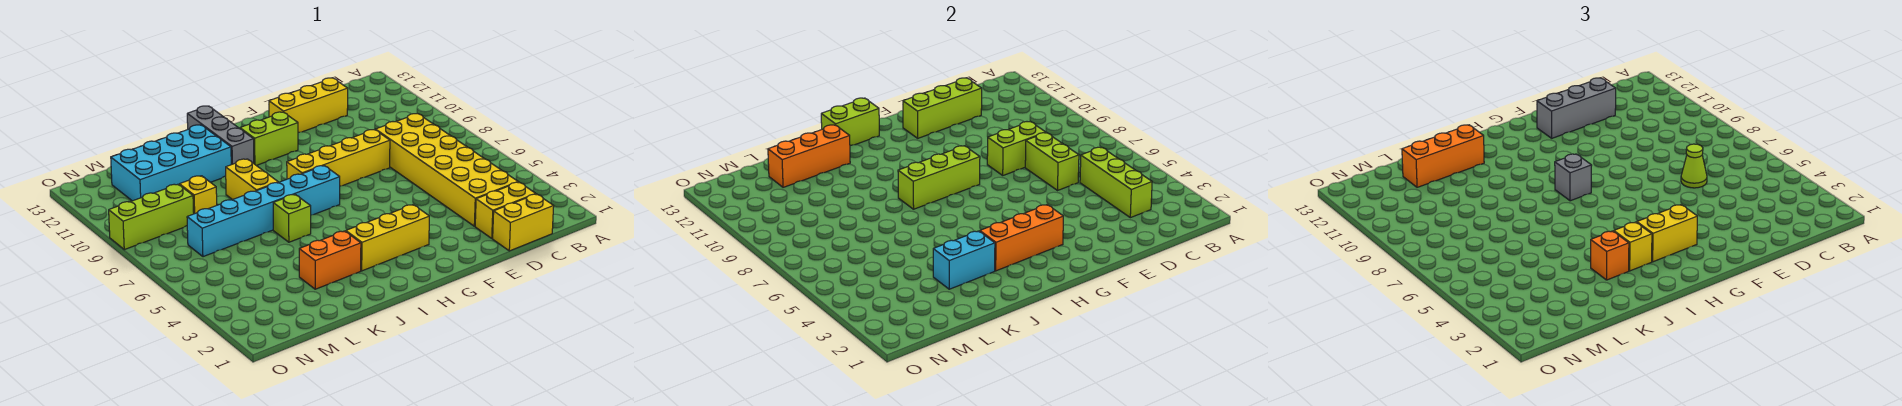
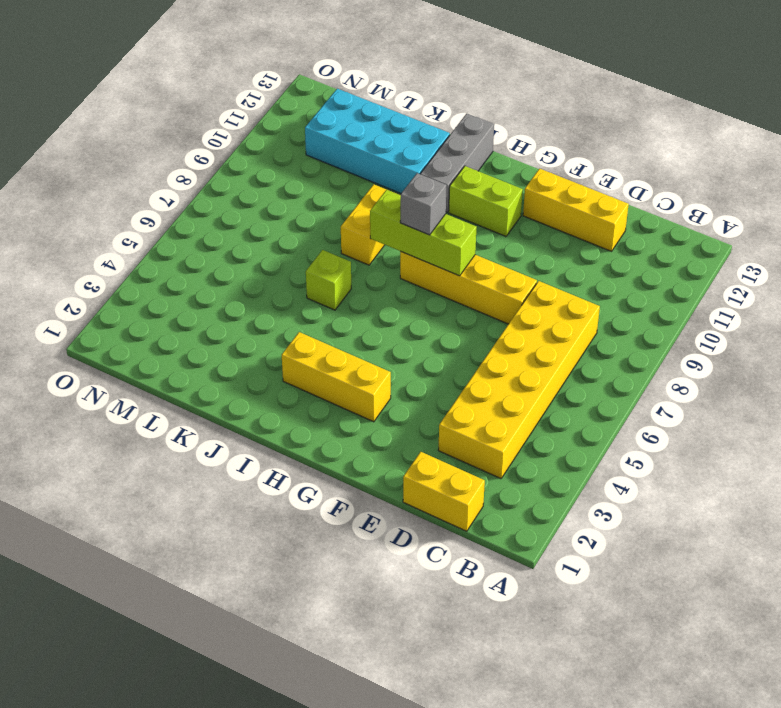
none -> yellow brick C2:D2 level 1
none -> cyan brick H7:M7 level 1
none -> orange brick J3:K3 level 1
none -> yellow brick L9 level 1

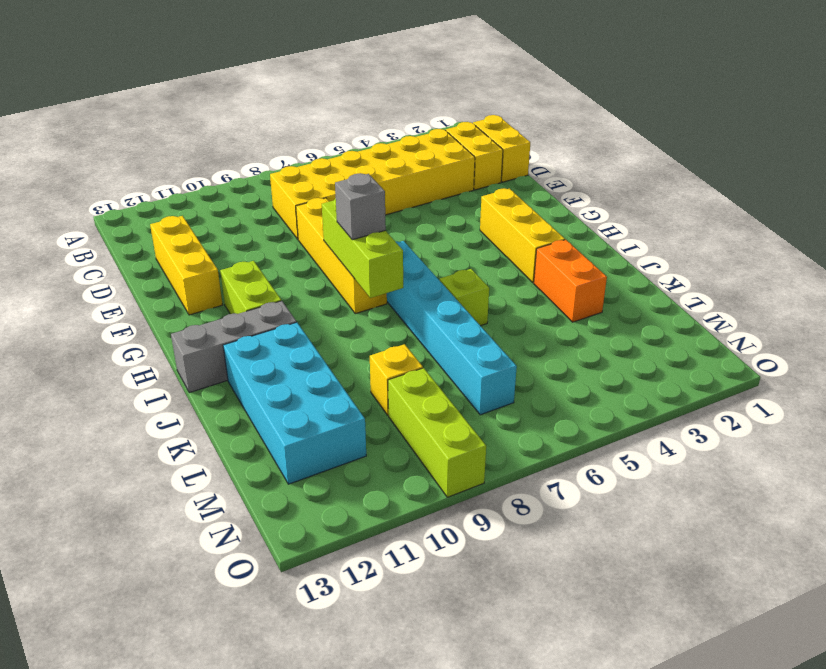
none -> yellow brick J8:J9 level 1
none -> lime brick C3:C5 level 2
none -> lime brick D6:D7 level 2
none -> lime brick D8:E8 level 2

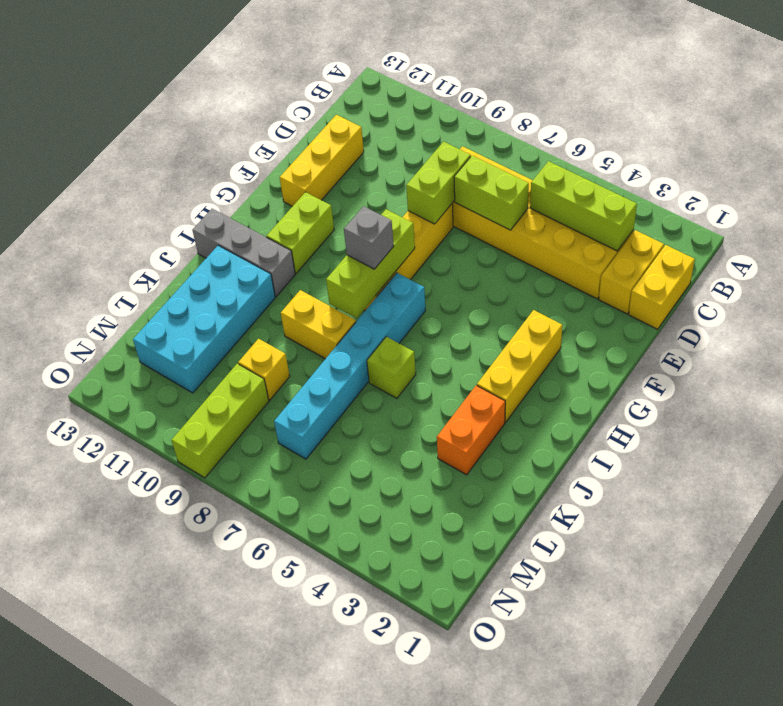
none -> lime brick D12:F12 level 2
none -> orange brick G3:I3 level 2
none -> lime brick H13:I13 level 2
none -> cyan brick J3:K3 level 2

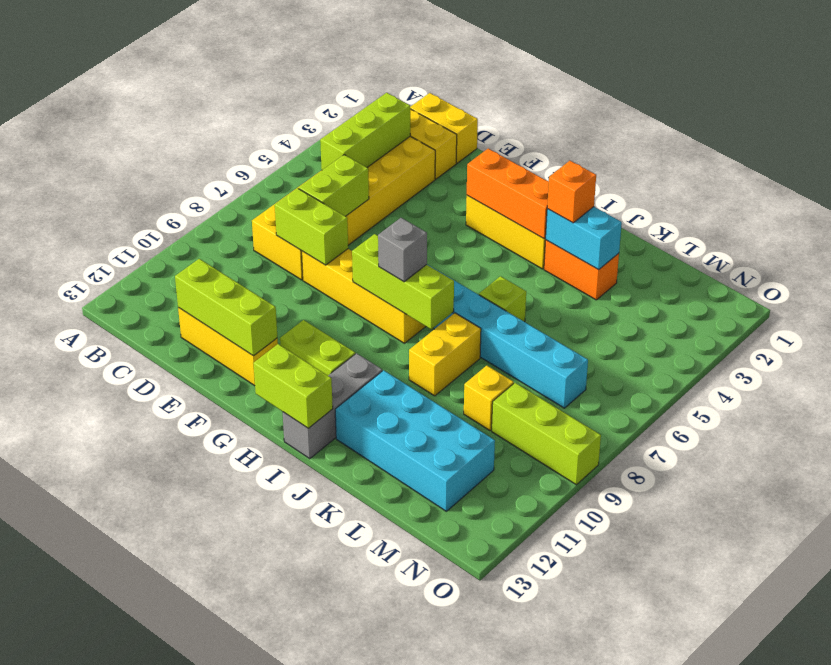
none -> orange brick J12:L12 level 2
none -> lime cone D6 level 3
none -> grey brick D12:F12 level 3
none -> yellow brick G3:H3 level 3

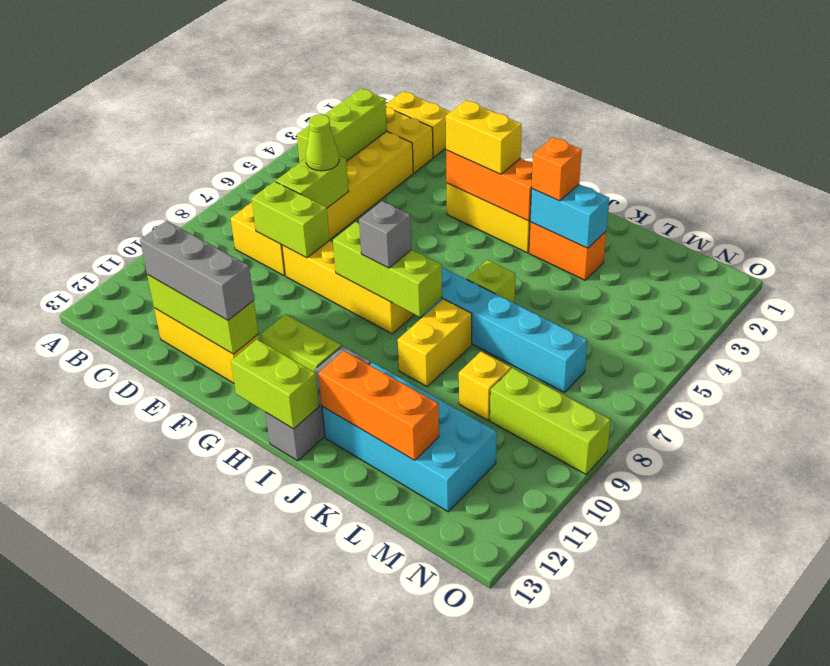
none -> yellow brick I3 level 3
none -> orange brick J12:L12 level 3

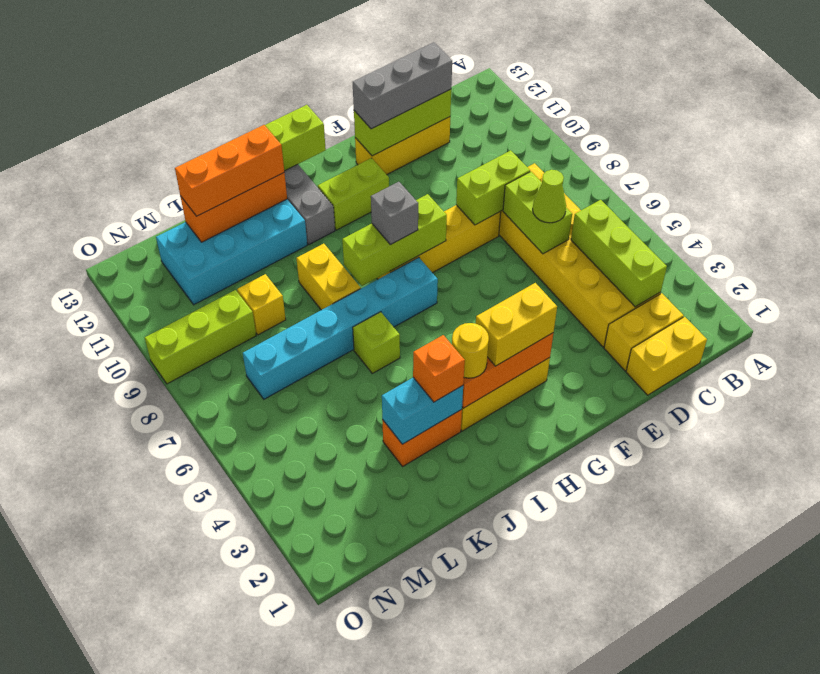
yellow round brick I3 level 3 -> yellow brick I3 level 3

